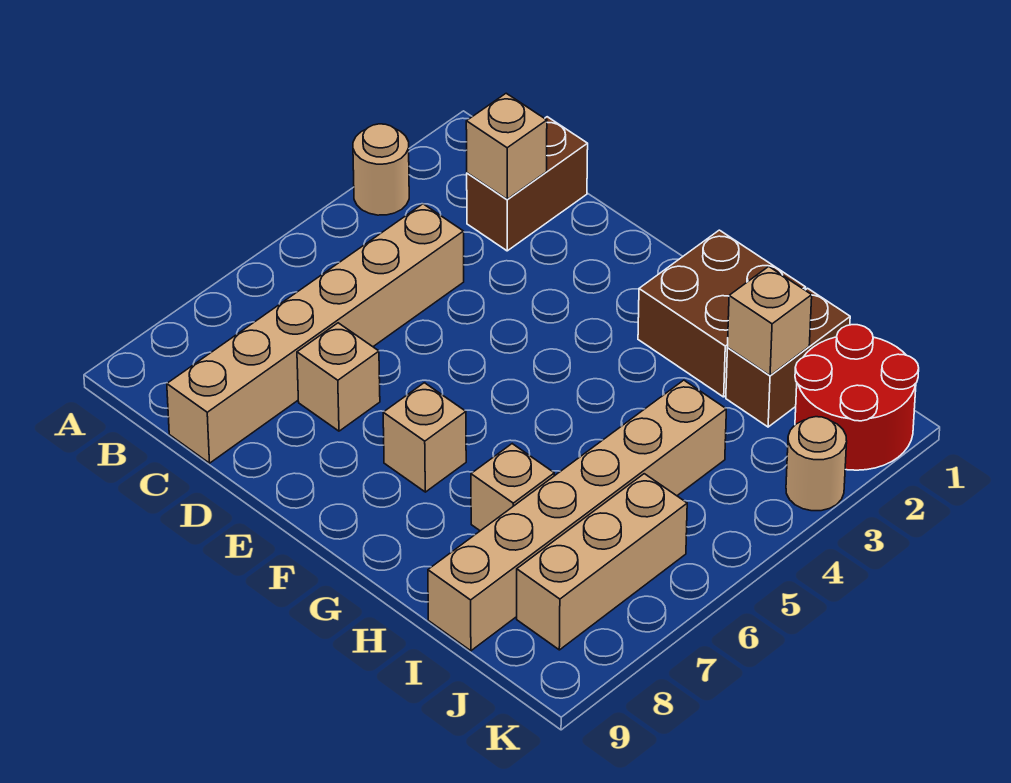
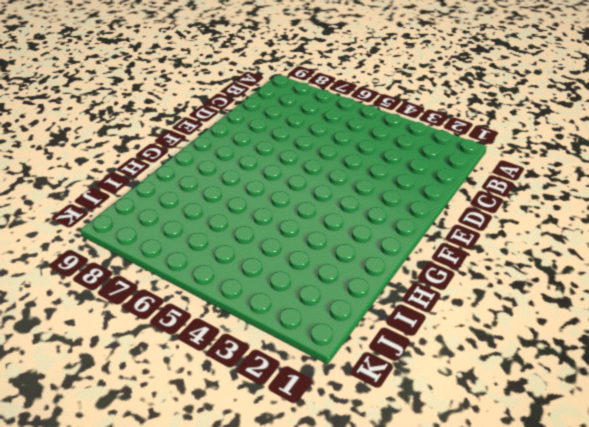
none -> tan round brick A3 level 1
none -> brown brick C1:C2 level 1
none -> tan brick C4:C9 level 1

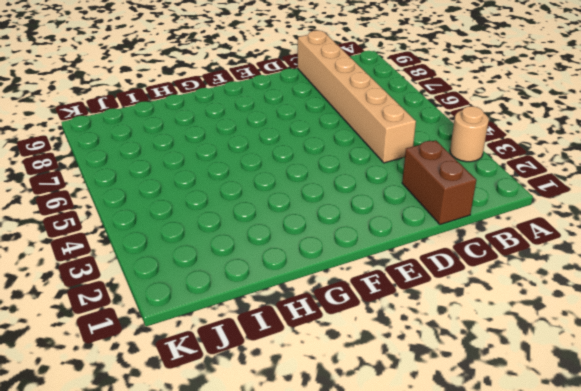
none -> tan brick D7 level 1
none -> tan brick F7 level 1
none -> brown brick G1:H2 level 1

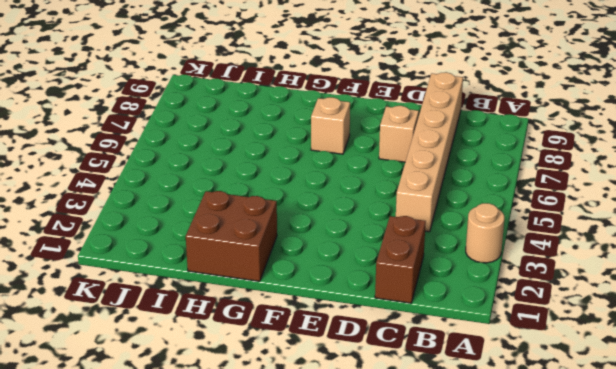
none -> tan brick H7 level 1
none -> brown brick I1:I2 level 1
none -> tan brick I4:I9 level 1

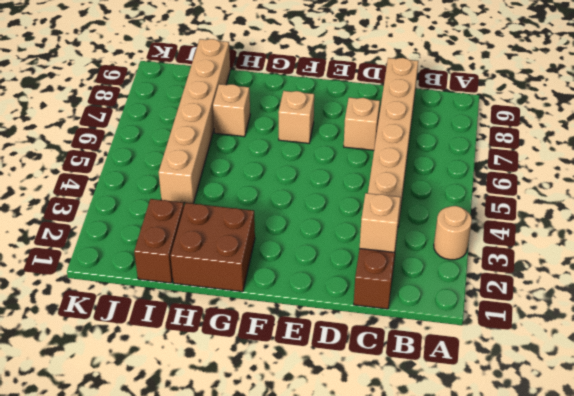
none -> red round brick J1:K2 level 1
none -> tan brick J6:J8 level 1
none -> tan round brick K3 level 1

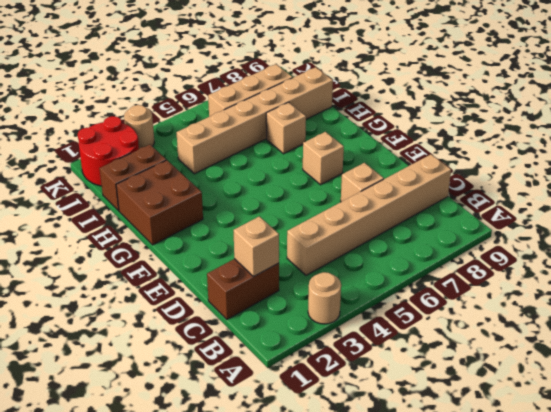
none -> tan brick I2 level 2

